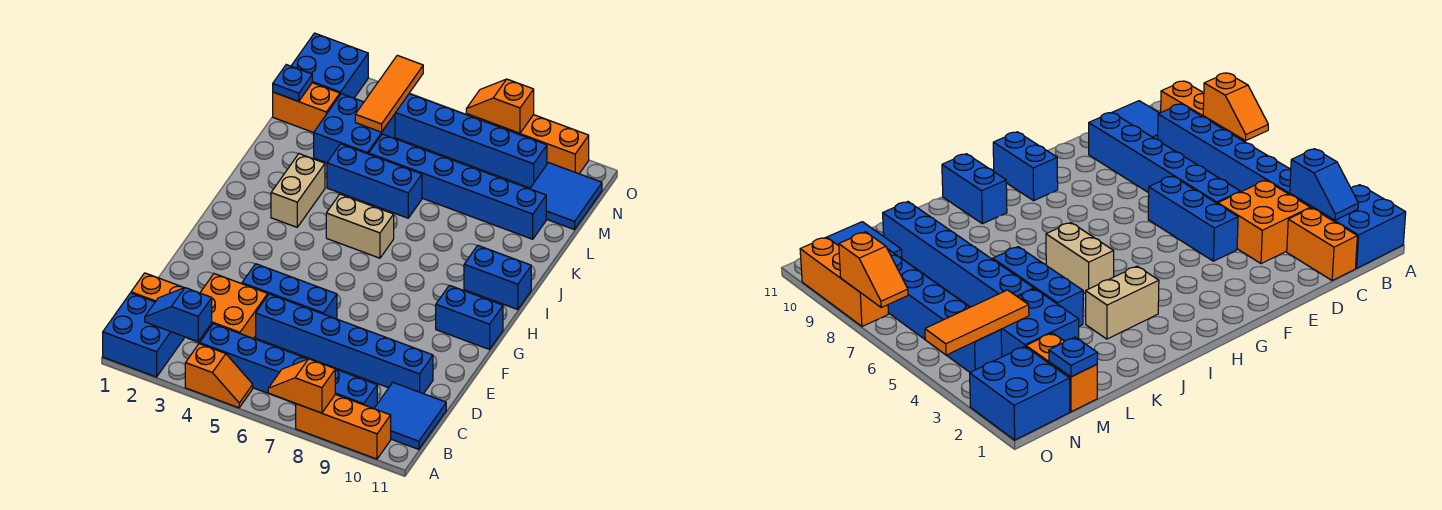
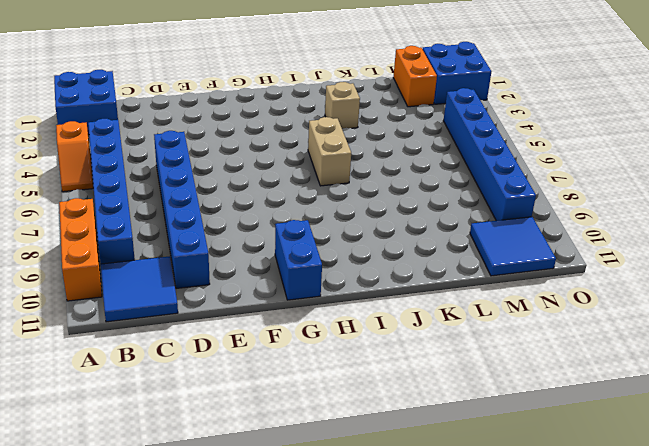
tan brick J3 level 1 -> tan brick I3:J3 level 1
none -> orange brick C1:C2 level 1
none -> orange brick C3:D4 level 1
none -> blue brick E4:E6 level 1

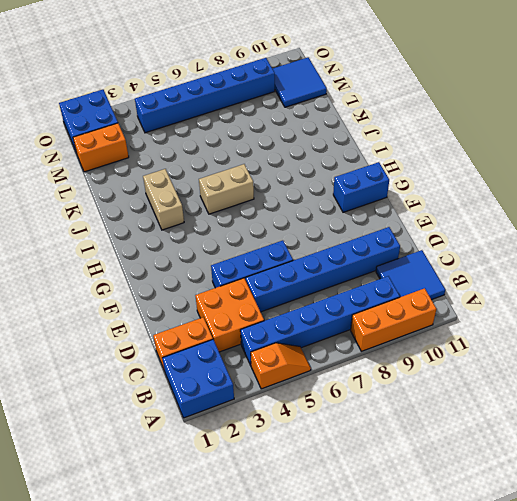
none -> blue brick I10:I11 level 1
none -> blue brick K4:K6 level 1
none -> blue brick L3:M4 level 1

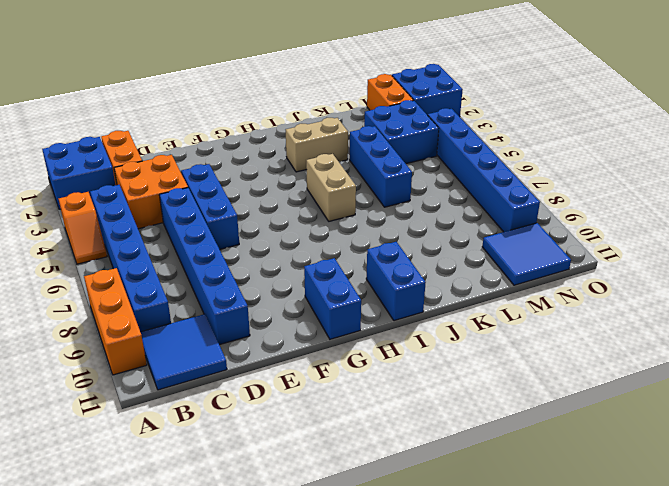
none -> blue brick L5:L10 level 1
none -> orange brick O8:O10 level 1
none -> orange slope A7:A8 level 2 top 8

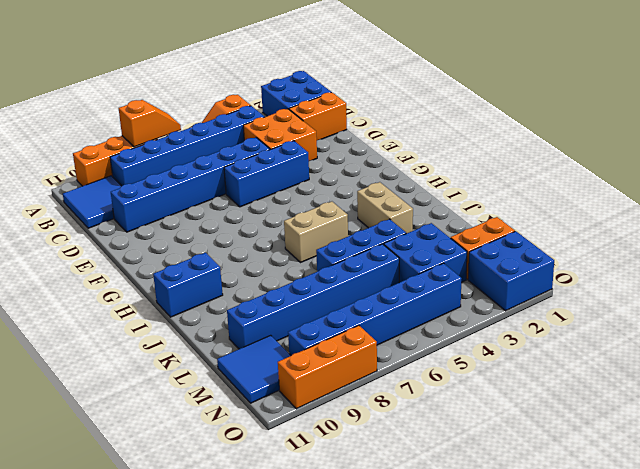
none -> blue brick G10:G11 level 1
none -> blue slope B2:B3 level 2 top 3
none -> blue plate M1 level 2

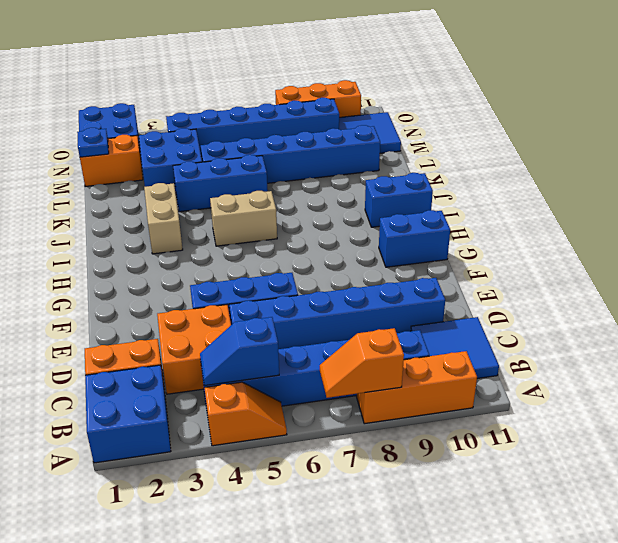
blue slope B4:B5 level 2 top 5 -> blue slope B2:B3 level 2 top 3
none -> orange tile M4:O4 level 2
none -> orange slope O7:O8 level 2 top 8

